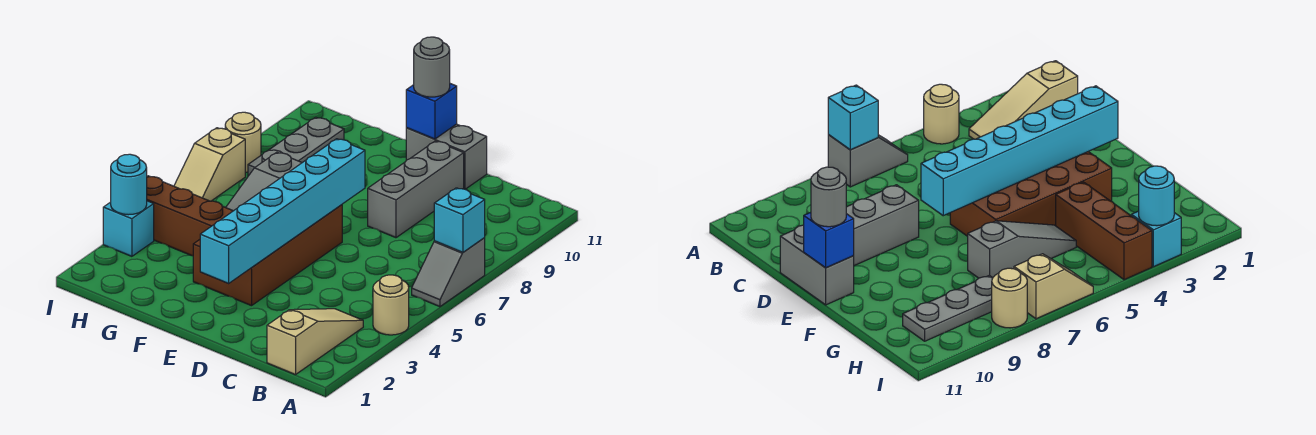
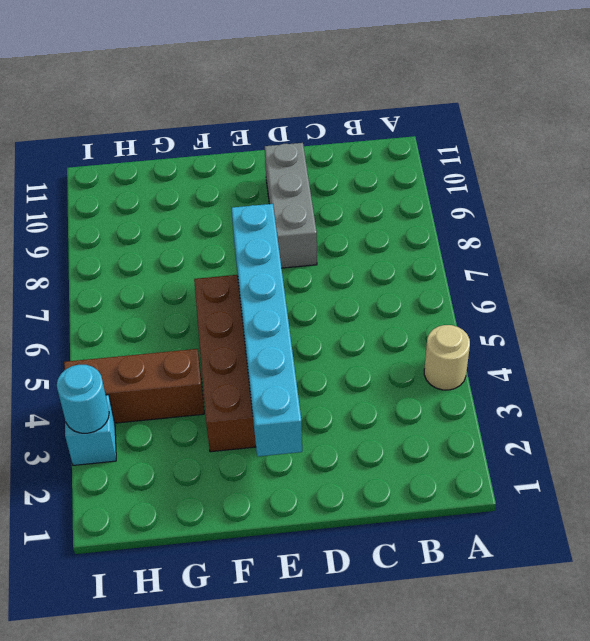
none -> grey slope A6:A7 level 1 top 7
none -> tan slope B1:B3 level 1 top 1
none -> grey brick D11:E11 level 1

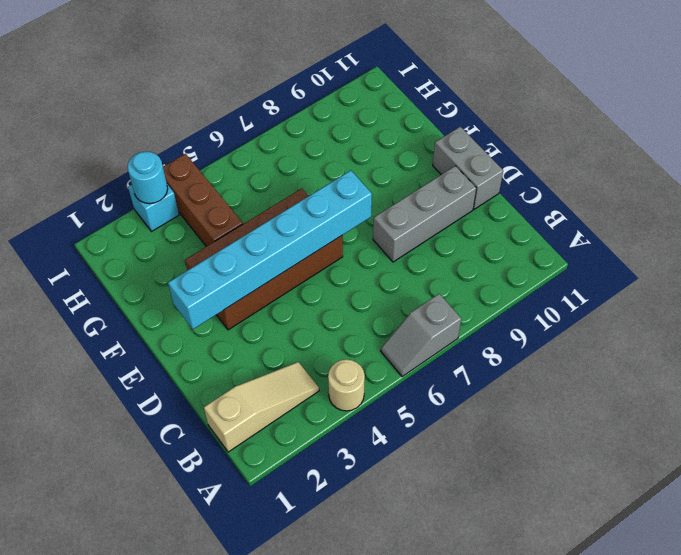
none -> grey slope G5:G7 level 1 top 7
none -> grey plate H8:H10 level 1
none -> tan slope I6:I7 level 1 top 7

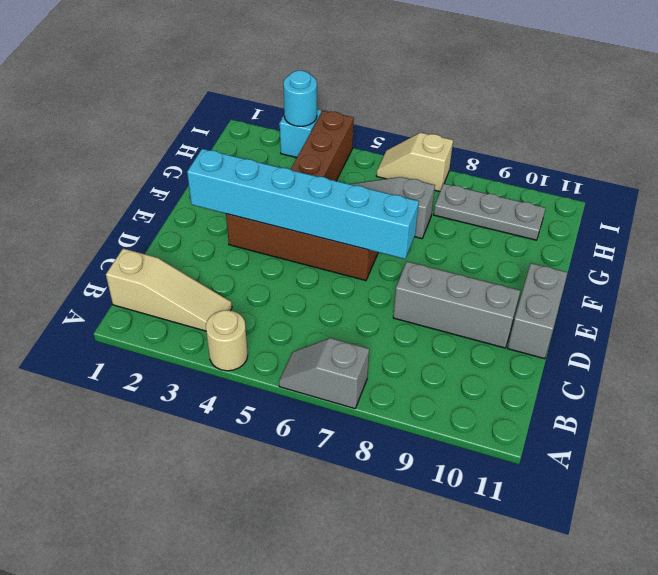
none -> tan round brick I8 level 1
none -> cyan brick A7 level 2
none -> blue brick E11 level 2

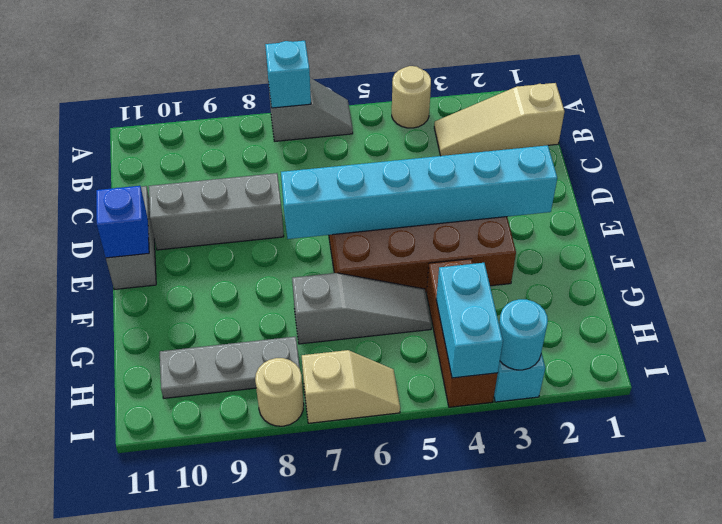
cyan brick H4:I4 level 2 -> none
none -> grey round brick E11 level 3

